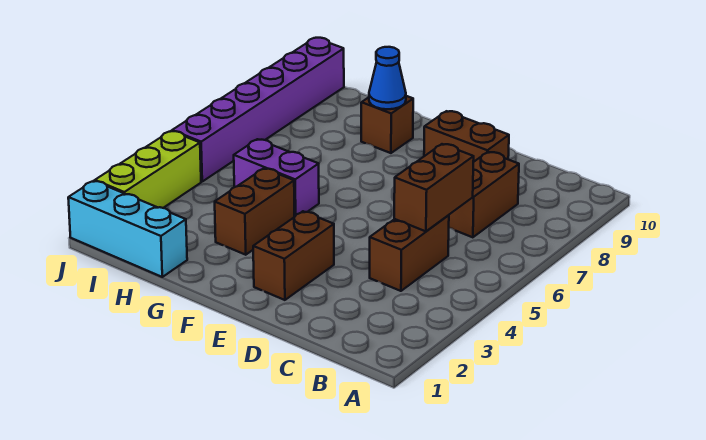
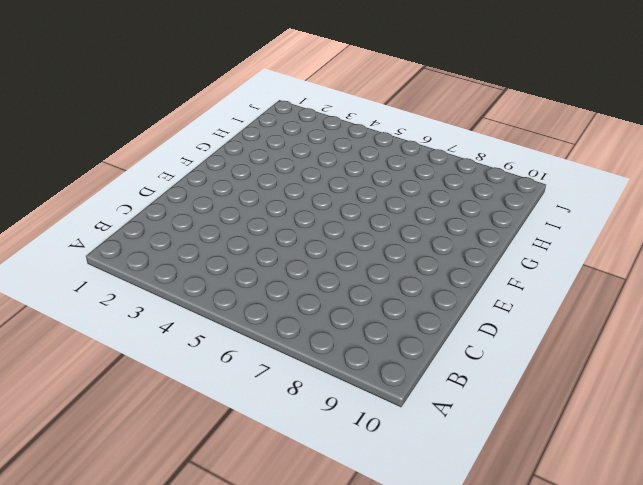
none -> brown brick C4:C5 level 1
none -> brown brick C7:C8 level 1
none -> brown brick D9:E9 level 1

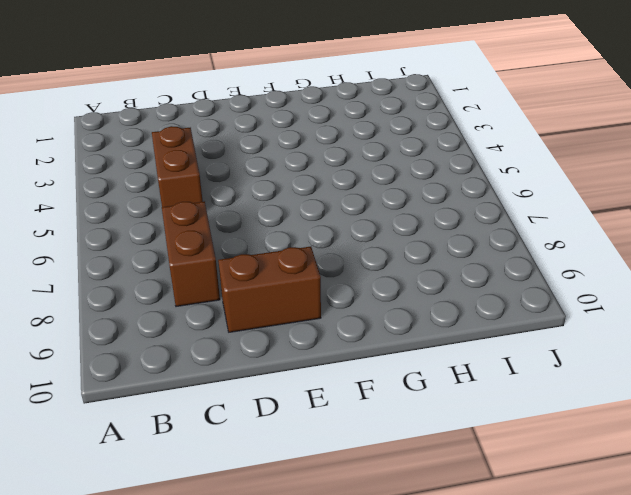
none -> brown brick E2:E3 level 1
none -> brown brick G3:G4 level 1
none -> purple brick G5:H5 level 1

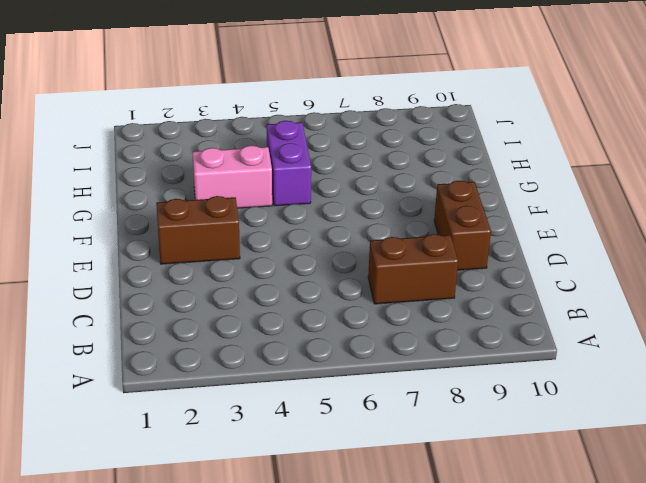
pink brick G3:G4 level 1 -> brown brick G3:G4 level 1
none -> brown brick C4:C5 level 1
none -> brown brick G9 level 1
none -> cyan brick H1:J1 level 1

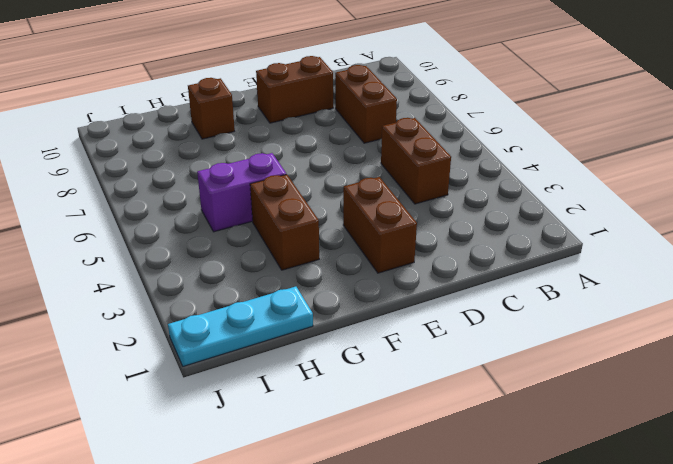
cyan plate H1:J1 level 1 -> cyan brick H1:J1 level 1
none -> lime brick J2:J4 level 1
none -> purple brick J5:J10 level 1
none -> brown brick C5:C6 level 2

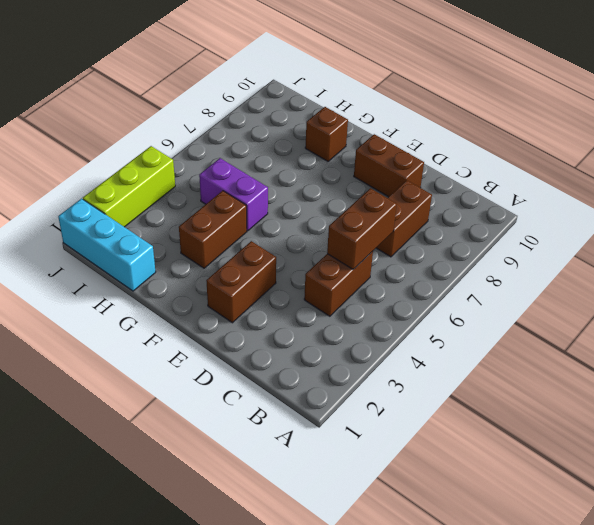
none -> purple brick J5:J10 level 1
none -> blue cone G9 level 2

